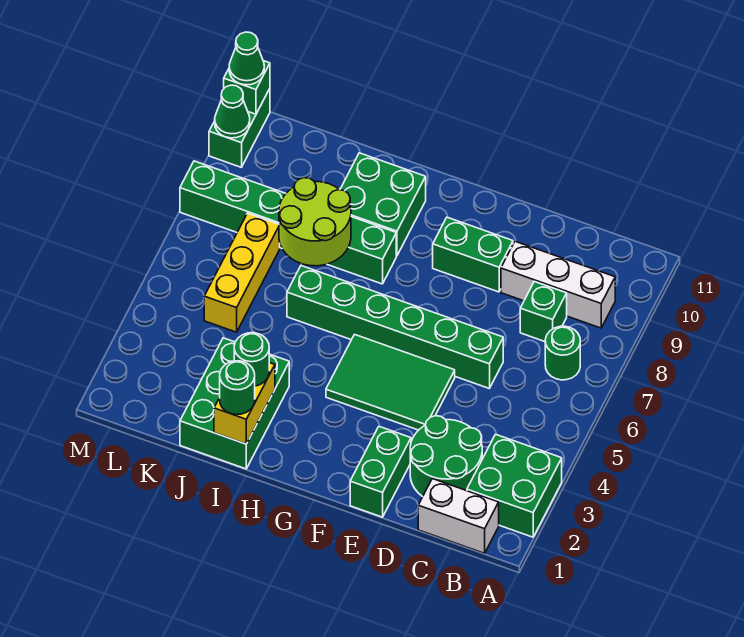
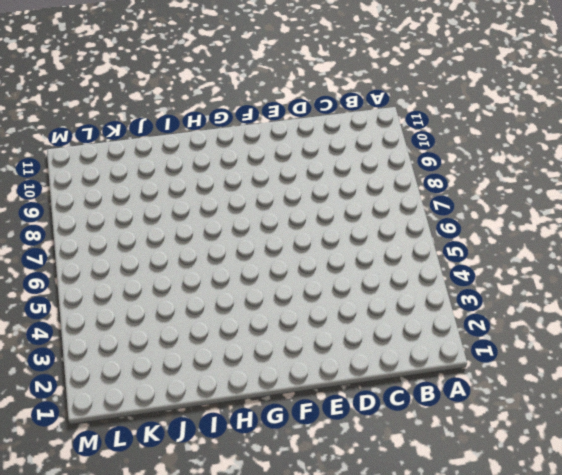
none -> green brick A2:B3 level 1
none -> white brick B1:C1 level 1
none -> green round brick B7 level 1

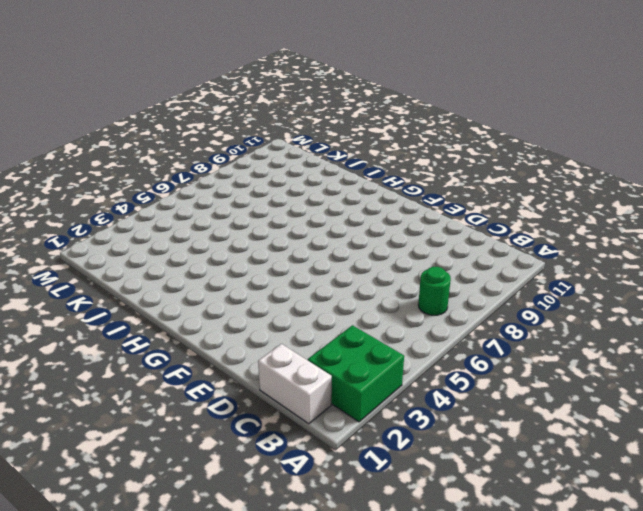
none -> white brick B9:D9 level 1
none -> green round brick C2:D3 level 1
none -> green brick C8 level 1

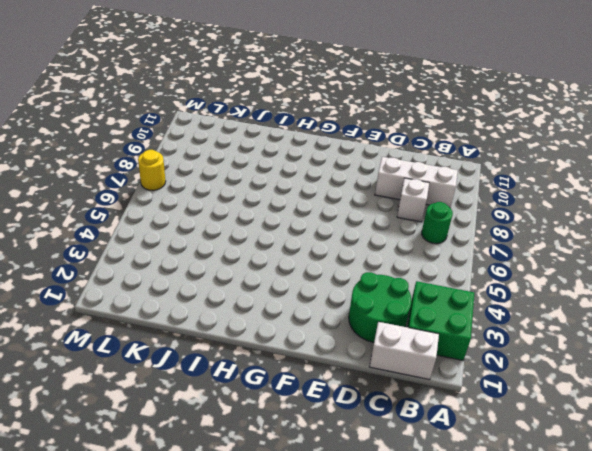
white brick C8 level 1 -> green brick C8 level 1
yellow round brick M7 level 1 -> none
none -> green brick D6:I6 level 1
none -> green brick E1:E2 level 1
none -> green tile E4:G5 level 1

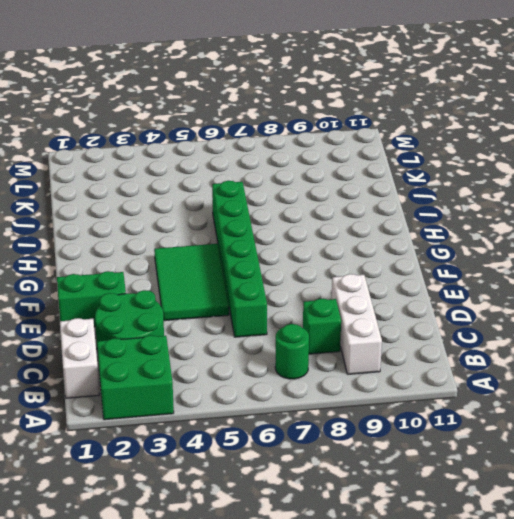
none -> green brick E9:F9 level 1
none -> green brick H8:M8 level 1
none -> green brick H9:I10 level 1

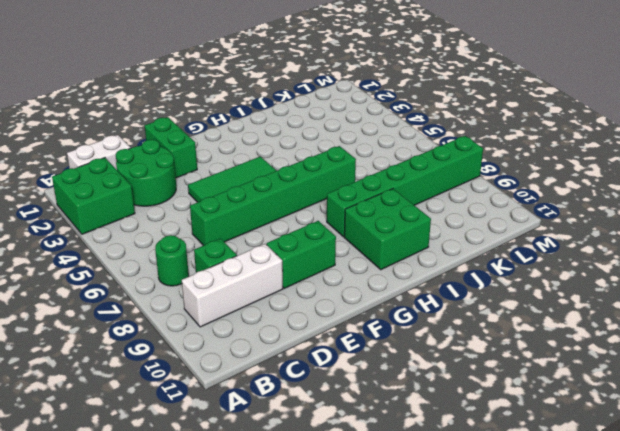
none -> green brick I1:J3 level 1
none -> yellow brick K5:K7 level 1
none -> green brick M10:M11 level 1

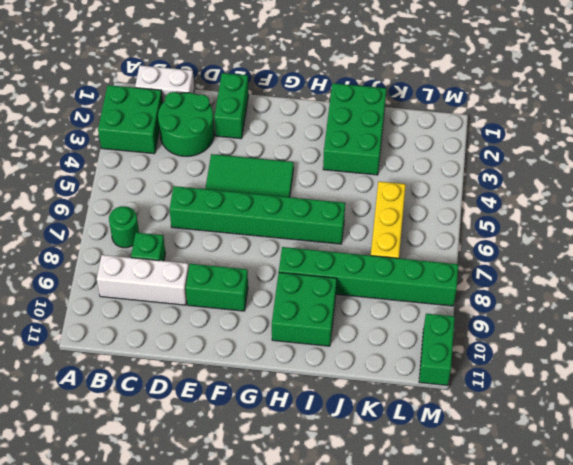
none -> yellow brick I1:I2 level 2
none -> lime round brick I7:J8 level 2
none -> green cone M10 level 2

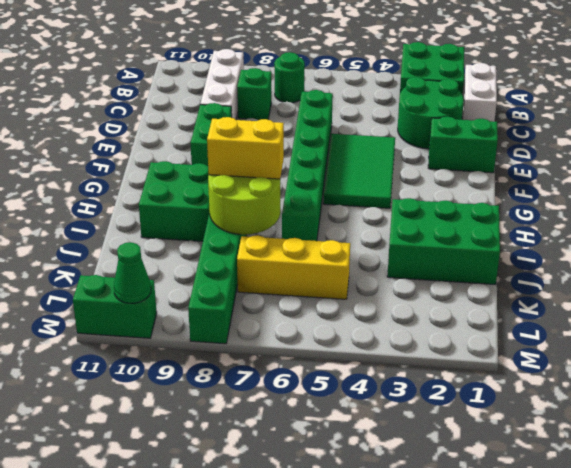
yellow brick I7:I8 level 3 -> yellow brick I1:I2 level 2
none -> green brick M11 level 2
none -> green round brick I1 level 3
none -> green round brick I2 level 3

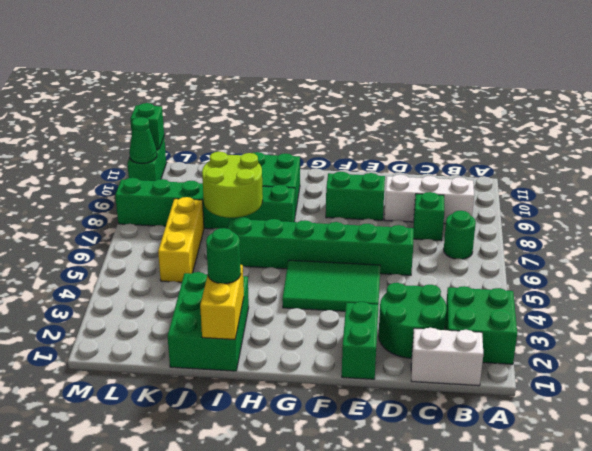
none -> green round brick I1 level 3
none -> green cone M11 level 3

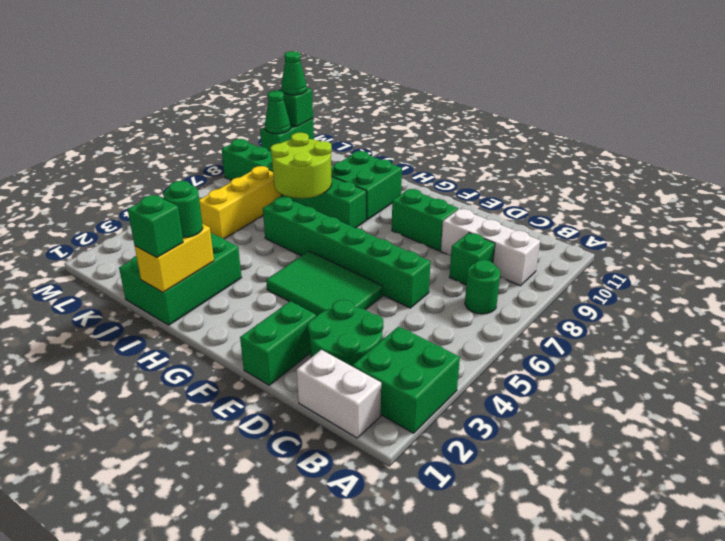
green brick I1 level 3 -> green round brick I1 level 3

